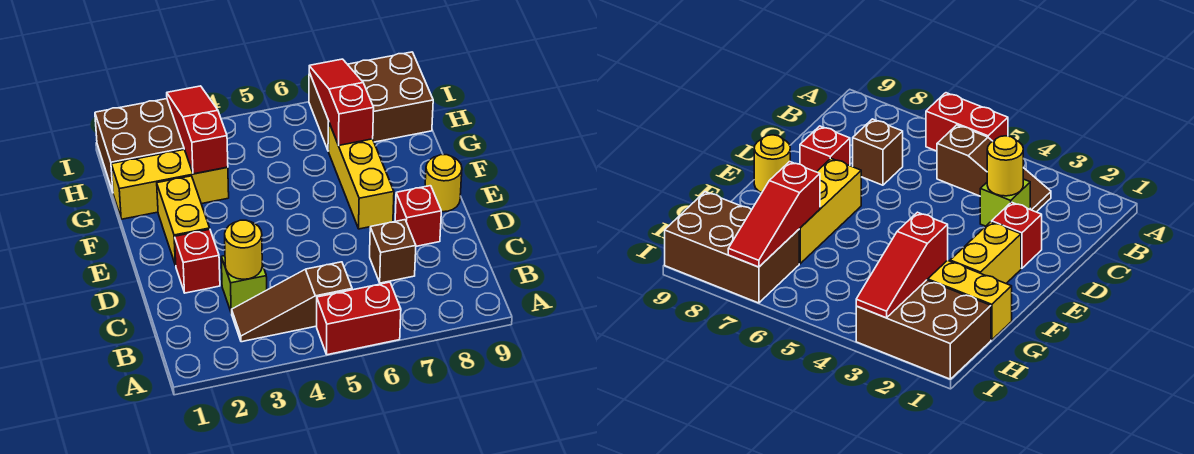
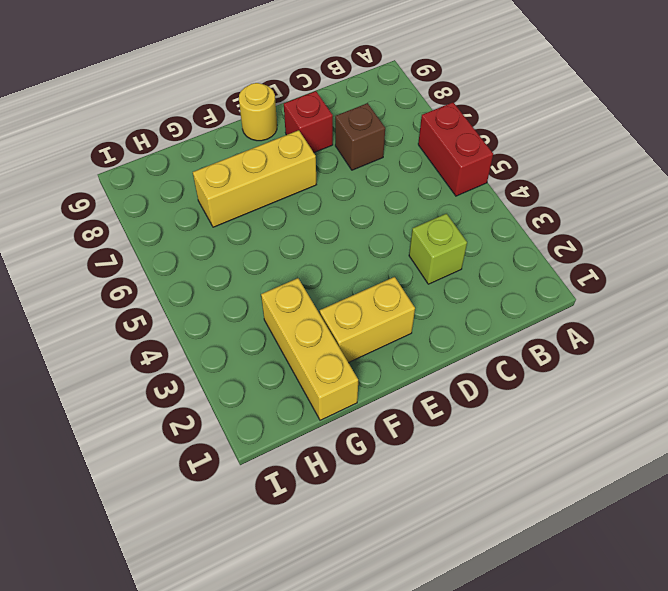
none -> brown slope B3:B5 level 1 top 5
none -> red brick D2 level 1
none -> brown brick H1:I3 level 1

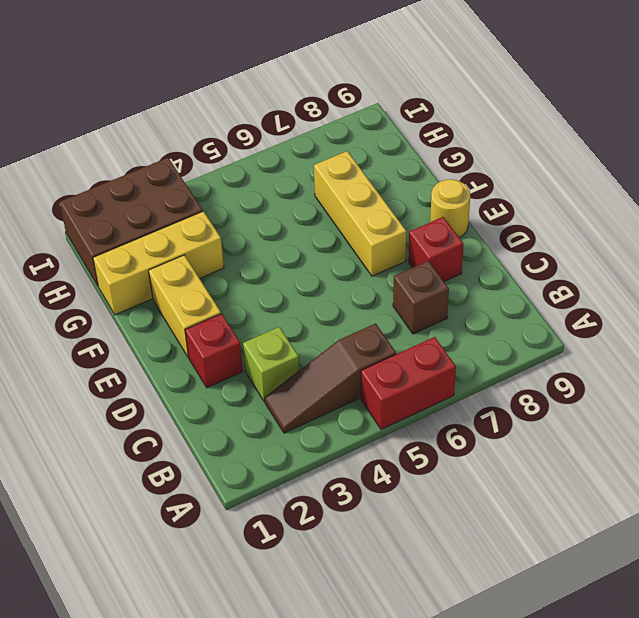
none -> brown brick H7:I9 level 1
none -> yellow round brick C3 level 2
none -> red slope G3:I3 level 2 top G

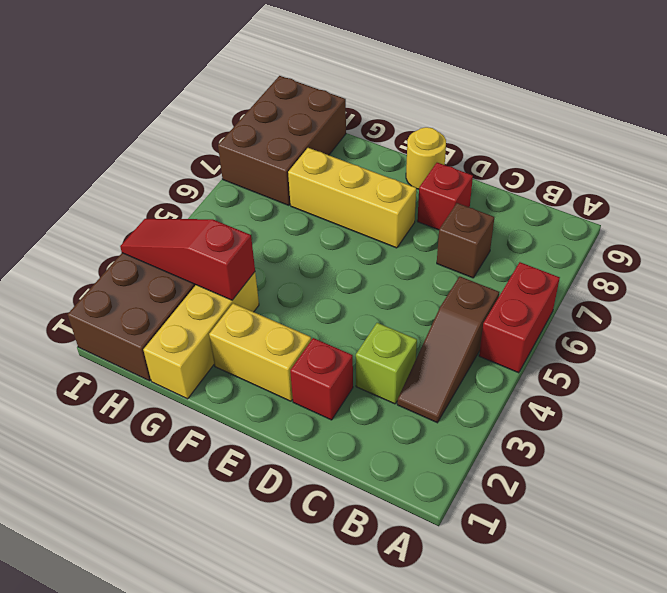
none -> yellow round brick C3 level 2
none -> red slope G7:I7 level 2 top G

